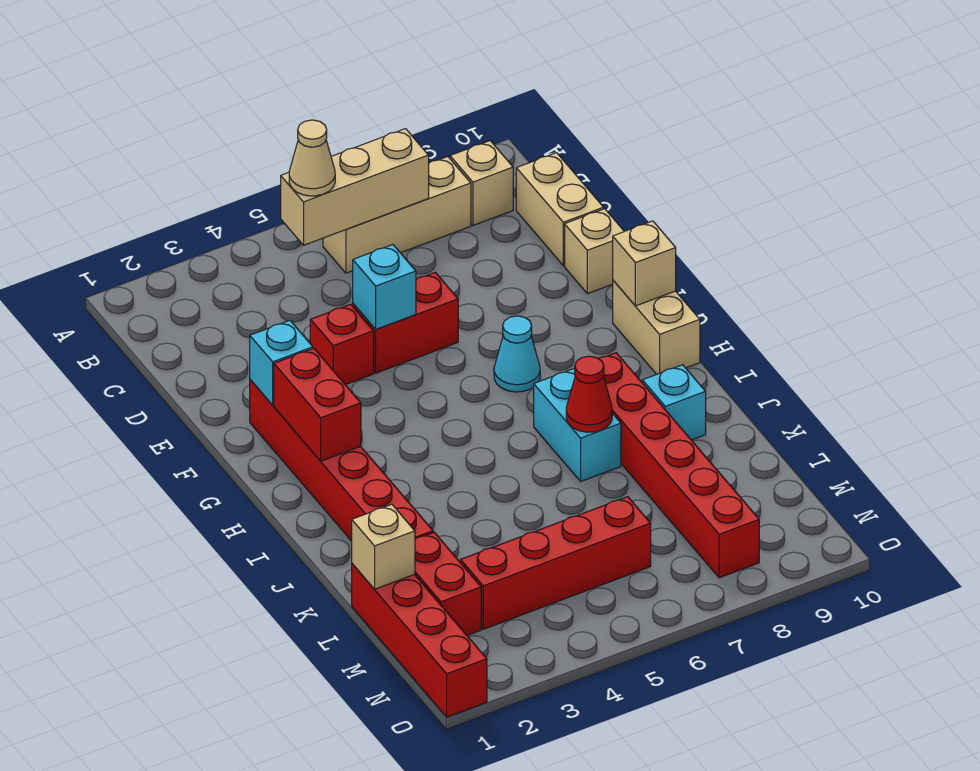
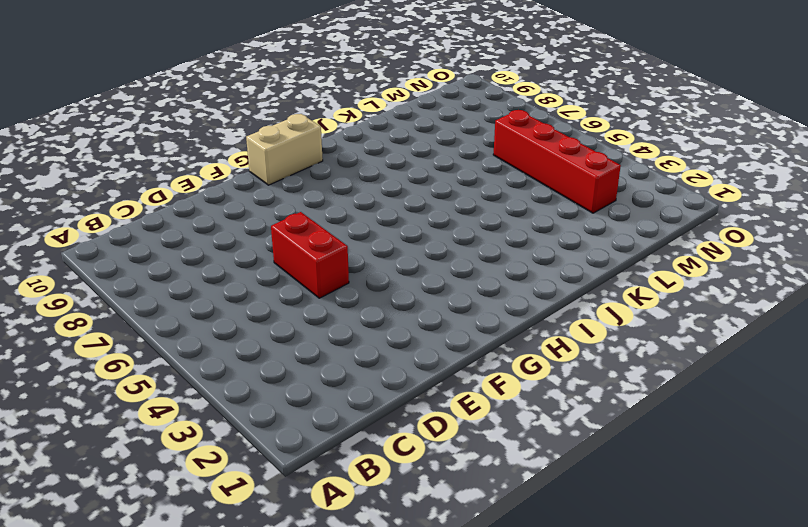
none -> tan brick B6:B8 level 1
none -> tan brick B9 level 1
none -> tan brick C10:D10 level 1

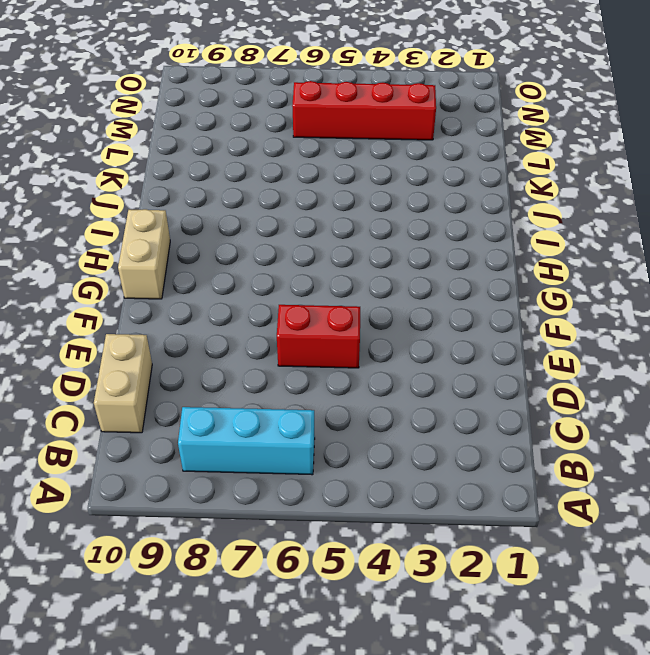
cyan brick B6:B8 level 1 -> tan brick B6:B8 level 1
none -> tan brick B9 level 1
none -> red brick E4 level 1
none -> tan brick E10 level 1

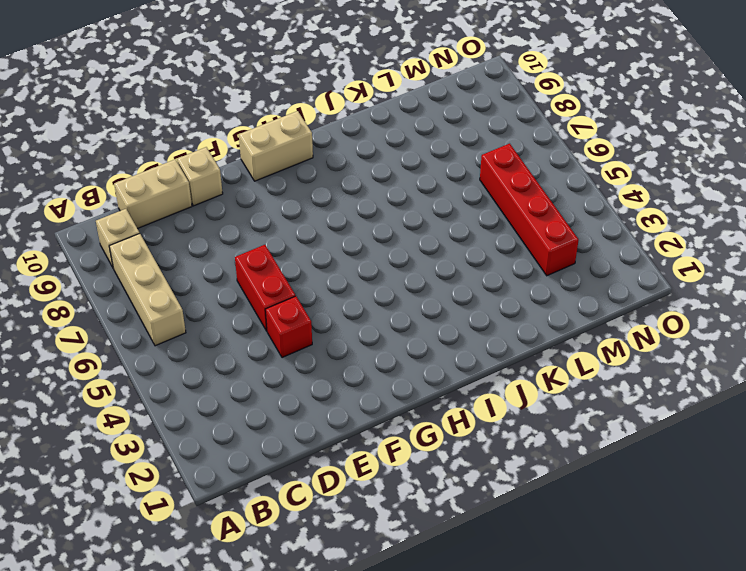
none -> red brick F2:K2 level 1
none -> cyan cone G7 level 1
none -> cyan brick I7:J7 level 1

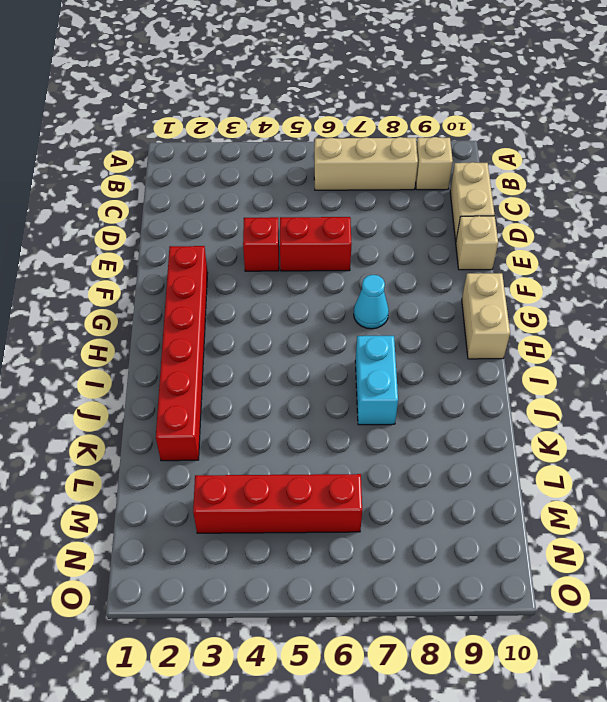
none -> red brick I8:N8 level 1
none -> cyan brick J9 level 1
none -> red brick L1:O1 level 1

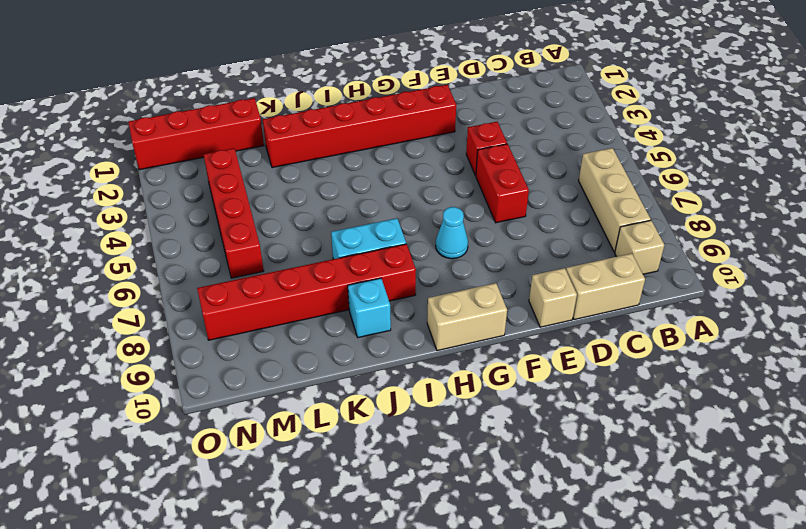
none -> red brick L2:M2 level 1
none -> tan brick B5:B7 level 2
none -> cyan brick E5 level 2

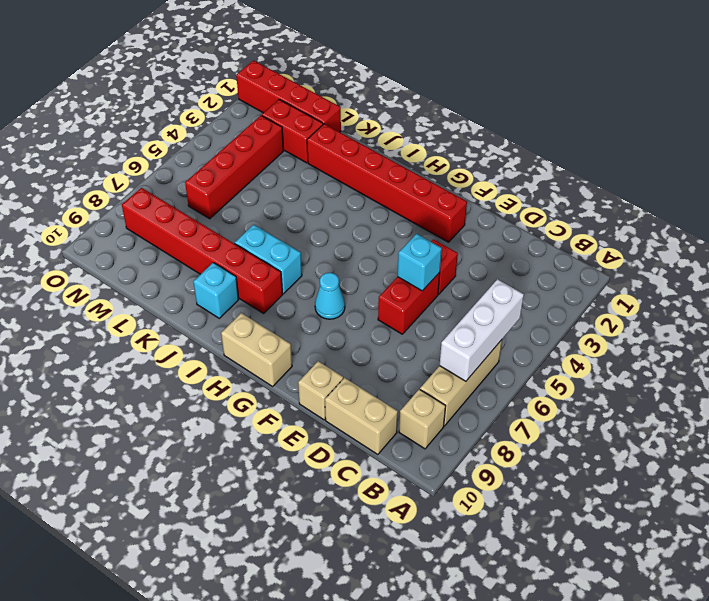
white brick B5:B7 level 2 -> tan brick B5:B7 level 2
none -> cyan brick F2 level 2
none -> red brick G2:H2 level 2
none -> tan brick G10 level 2

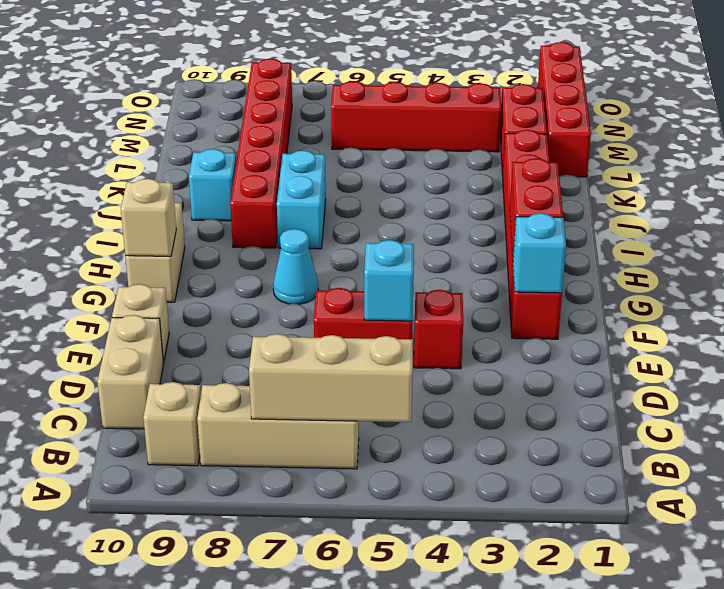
none -> red cone J7 level 2
none -> tan brick L1 level 2
none -> tan cone B5 level 3

